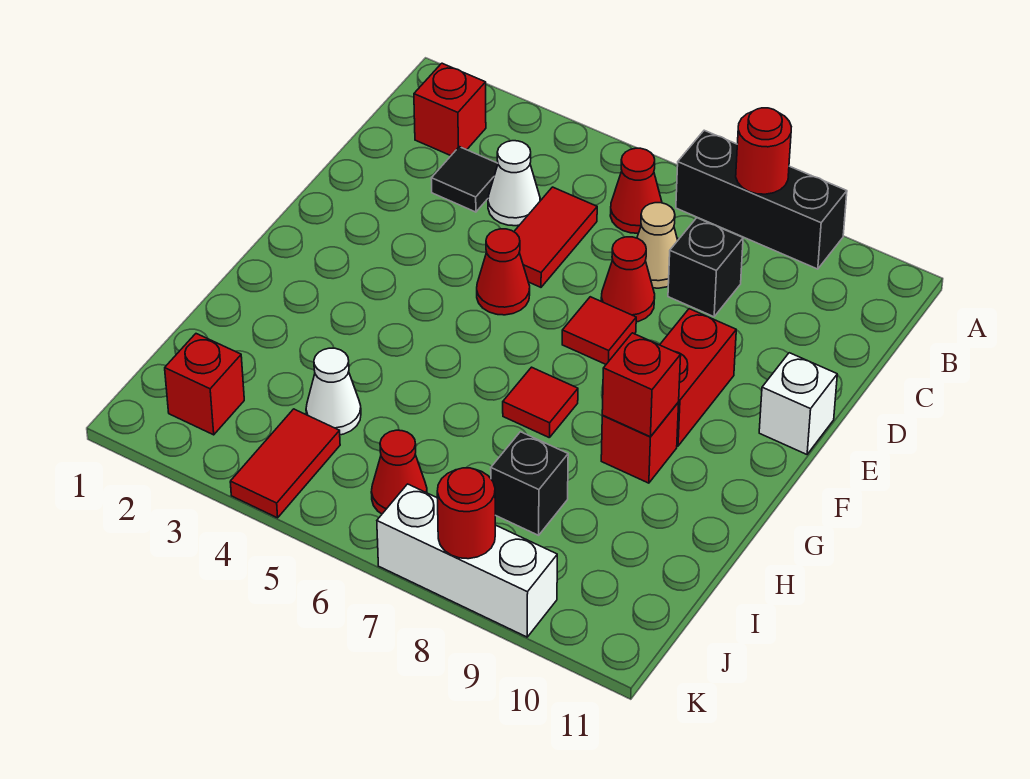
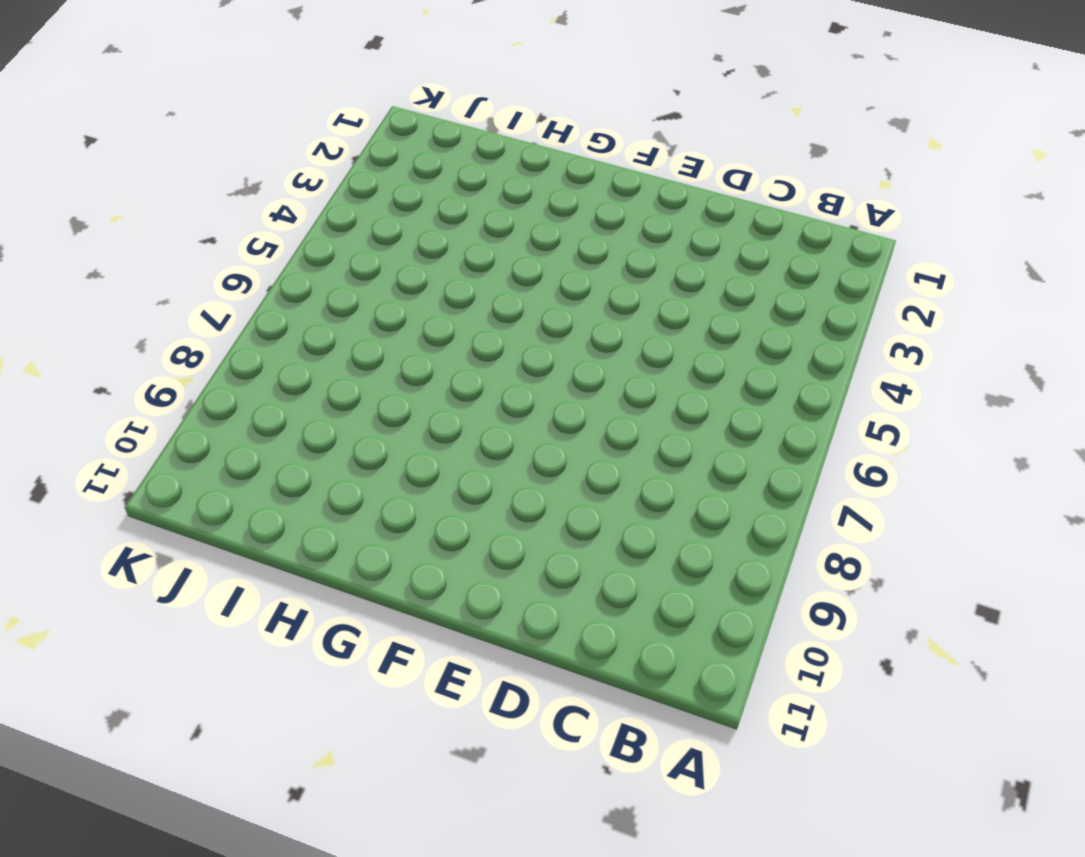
none -> black brick A7:A9 level 1
none -> red brick B2 level 1
none -> red cone B6 level 1

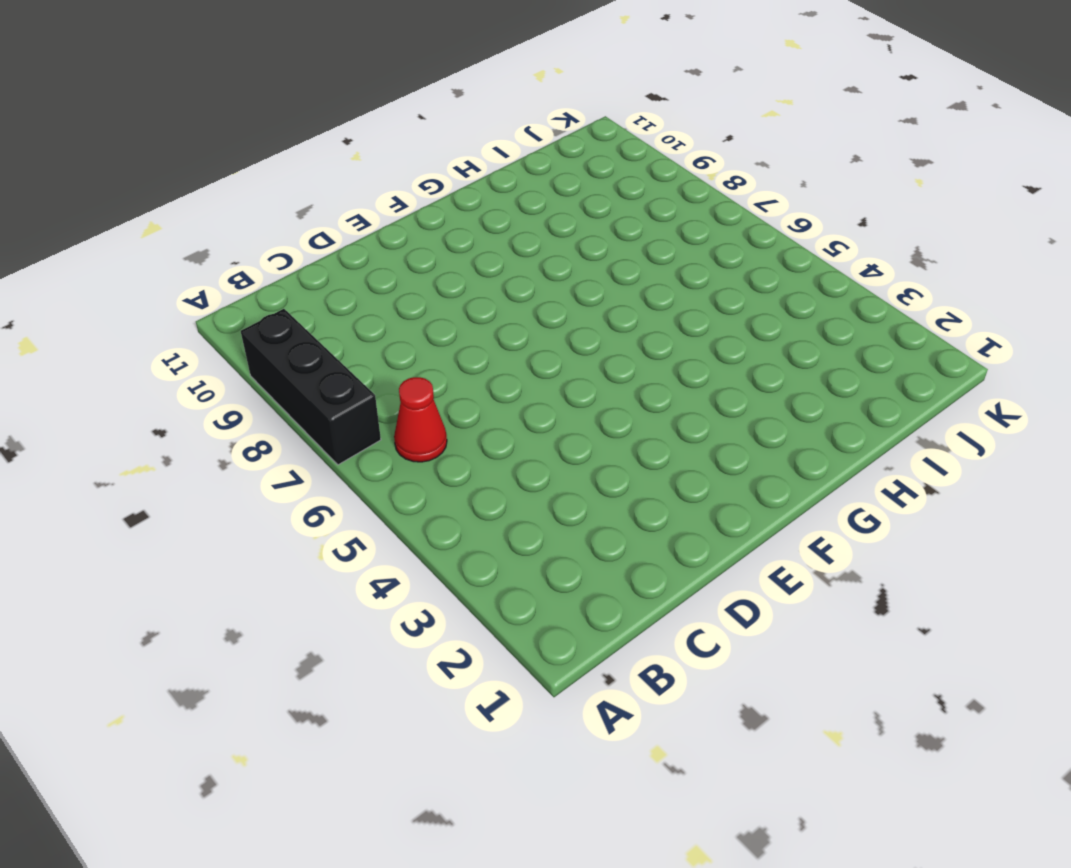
none -> red brick B2 level 1
none -> black tile C3 level 1
none -> white cone C4 level 1

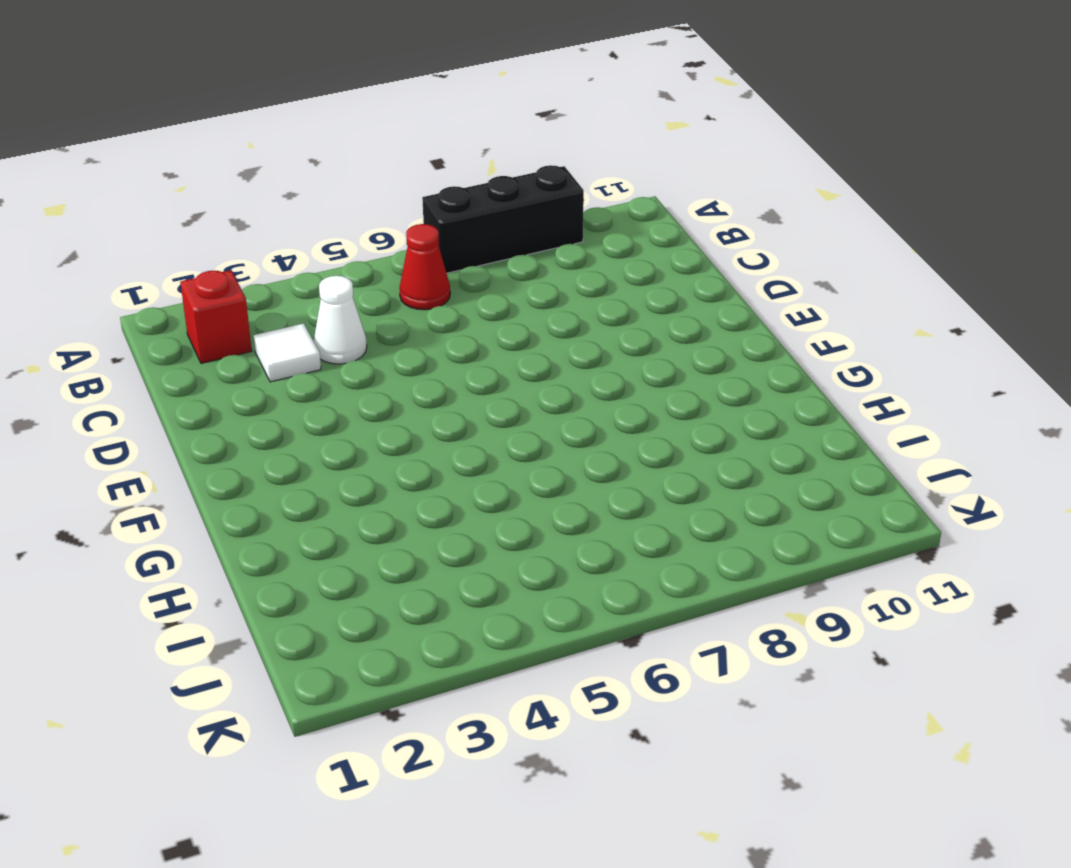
white tile C3 level 1 -> black tile C3 level 1
none -> red tile C5:D5 level 1
none -> tan cone C7 level 1
none -> black brick C8 level 1

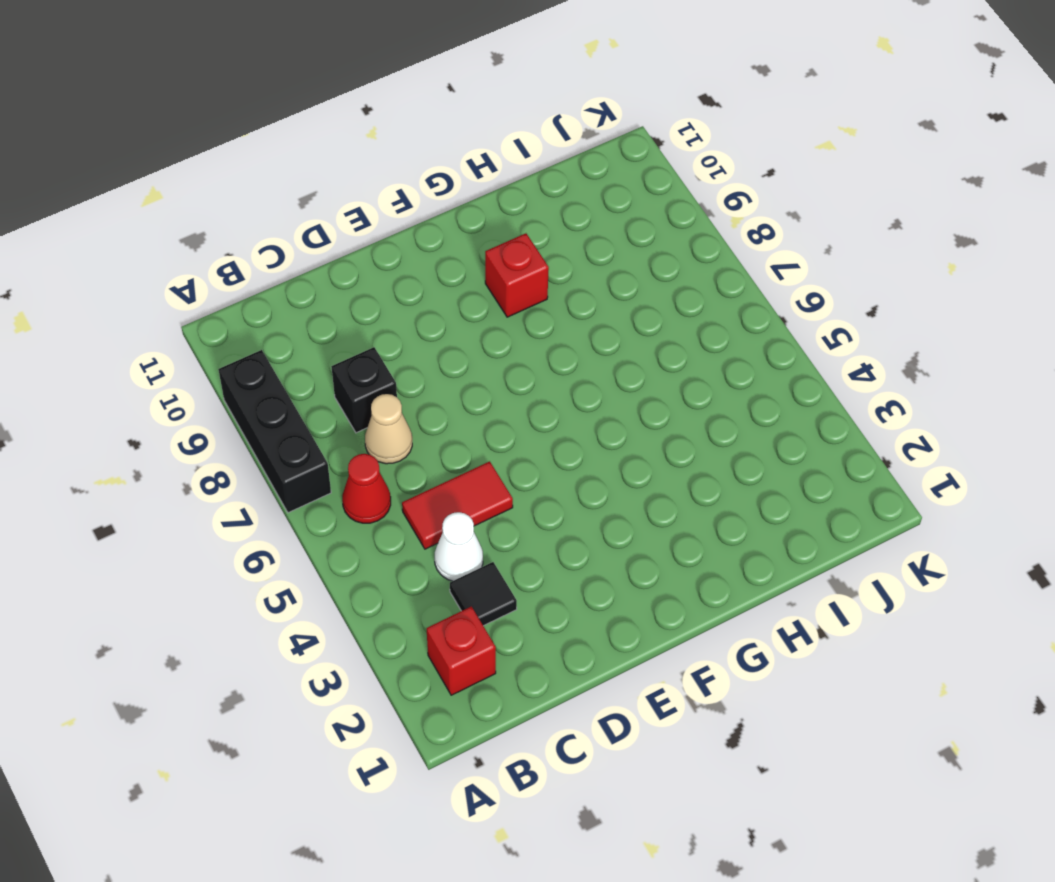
none -> red cone D7 level 1
none -> red cone E5 level 1
none -> red tile E7 level 1

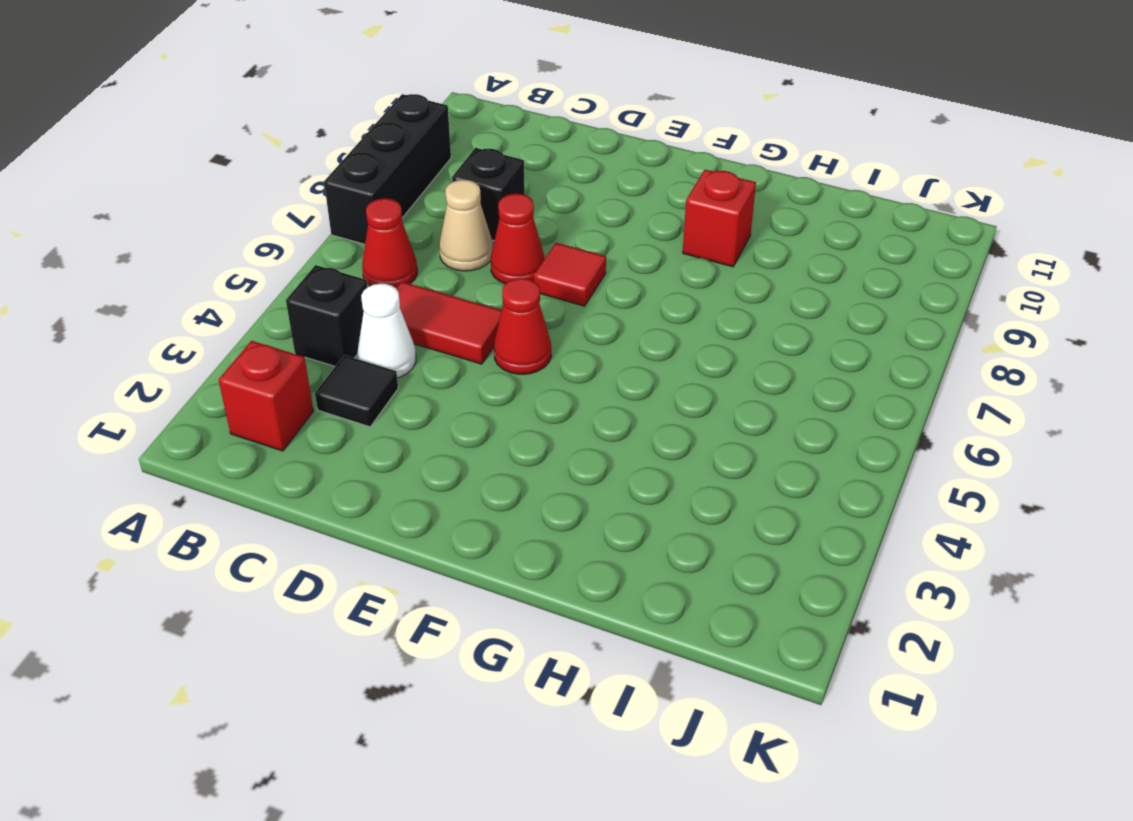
black brick B4 level 1 -> black brick I8 level 1
none -> red brick E9:F9 level 1
none -> white brick E11 level 1
none -> red tile G7 level 1

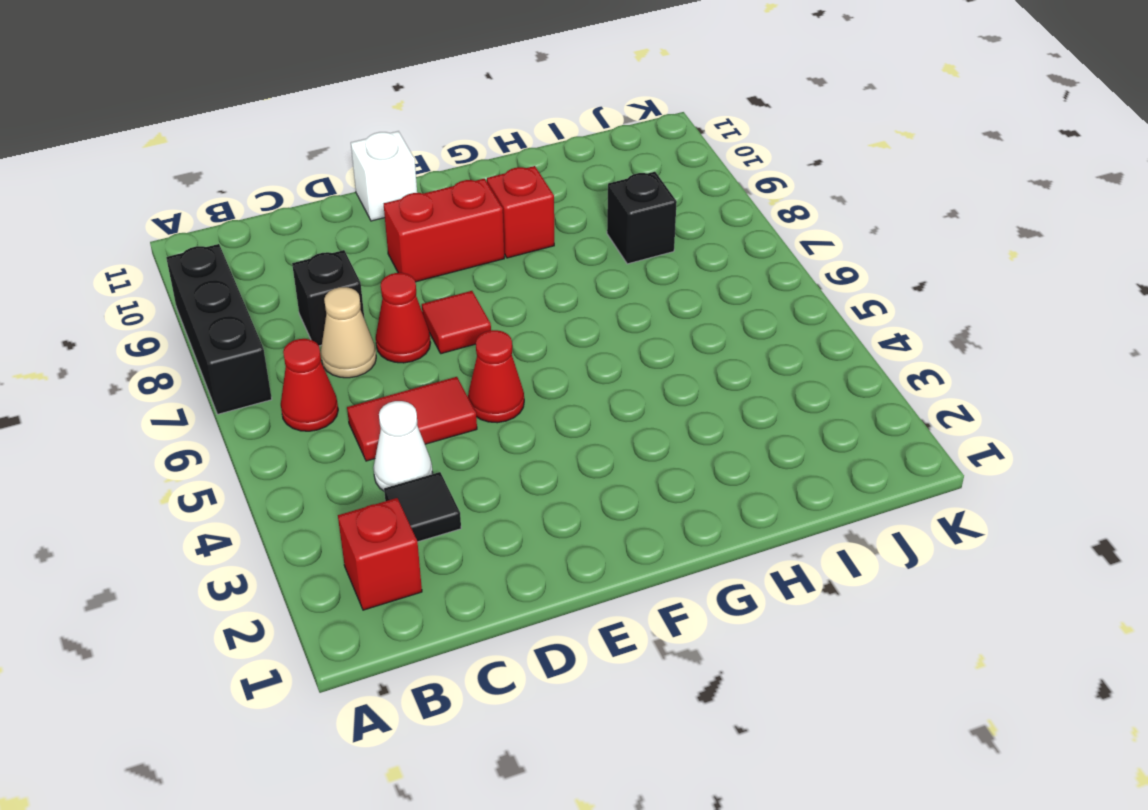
none -> red tile G7 level 1
none -> white cone I4 level 1
none -> red brick J2 level 1

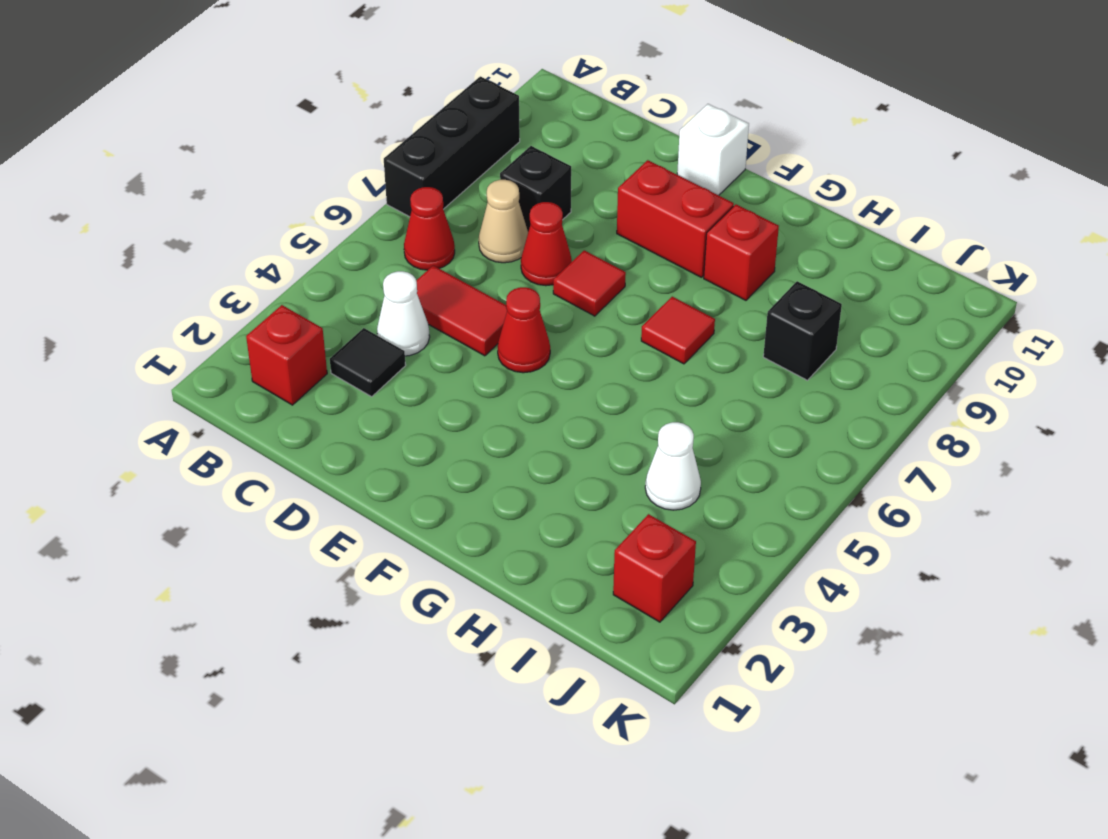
none -> red tile J4:K4 level 1
none -> red cone J6 level 1
none -> white brick K7:K9 level 1

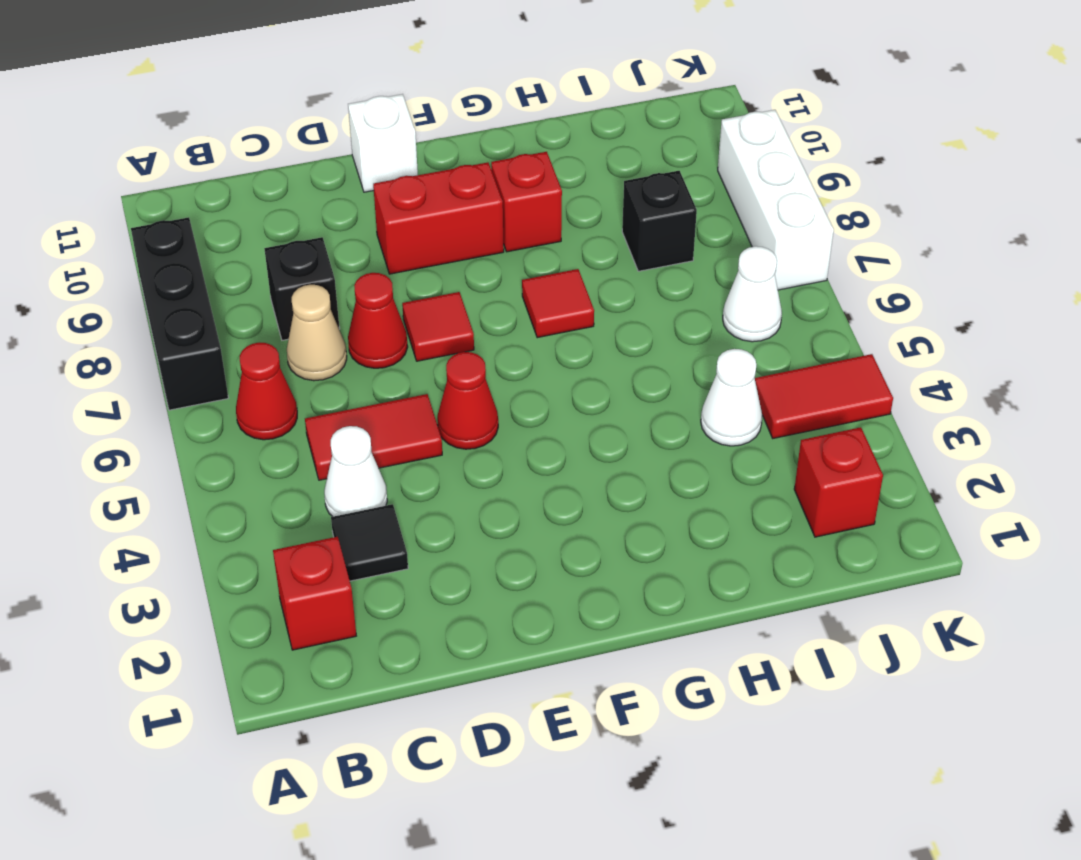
white cone J6 level 1 -> red cone J6 level 1
none -> red round brick A8 level 2
none -> red brick G9 level 2
none -> red round brick K8 level 2

